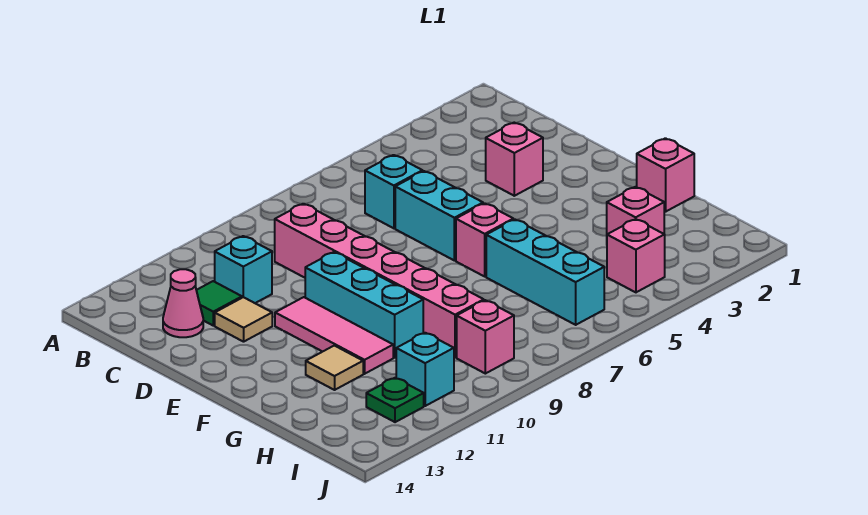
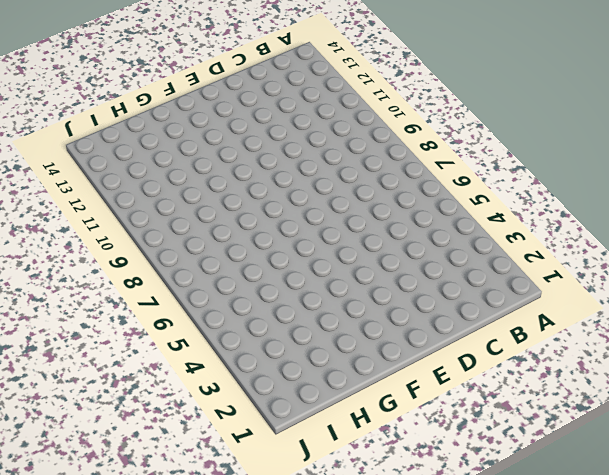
none -> cyan brick C6 level 1
none -> pink brick C9:H9 level 1
none -> cyan brick C11 level 1

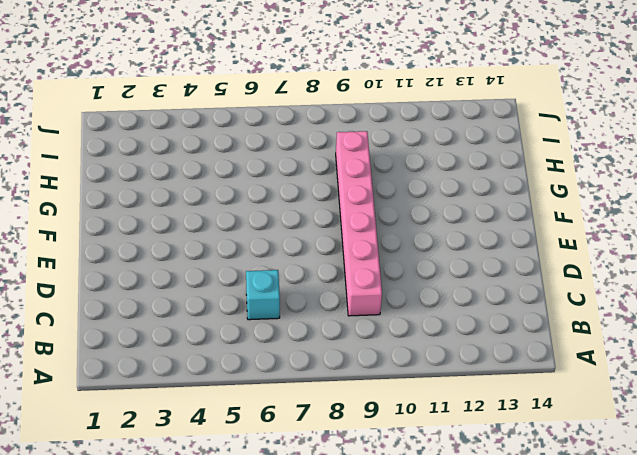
none -> cyan brick C11 level 1
none -> green tile C12 level 1
none -> pink cone C13 level 1

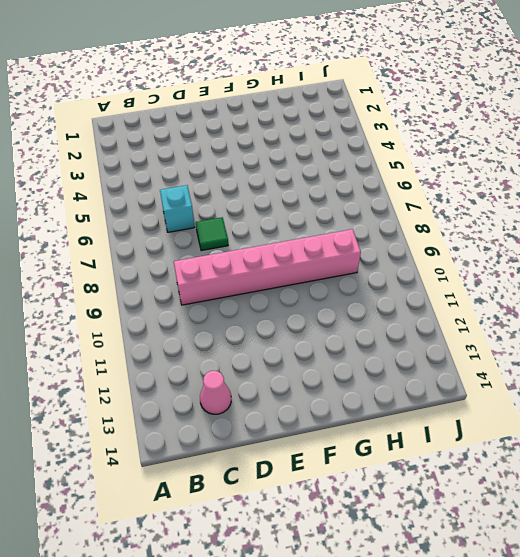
green tile D7 level 1 -> green tile C12 level 1
none -> cyan brick C11 level 1
none -> pink brick D3 level 1
none -> cyan brick D6:E6 level 1

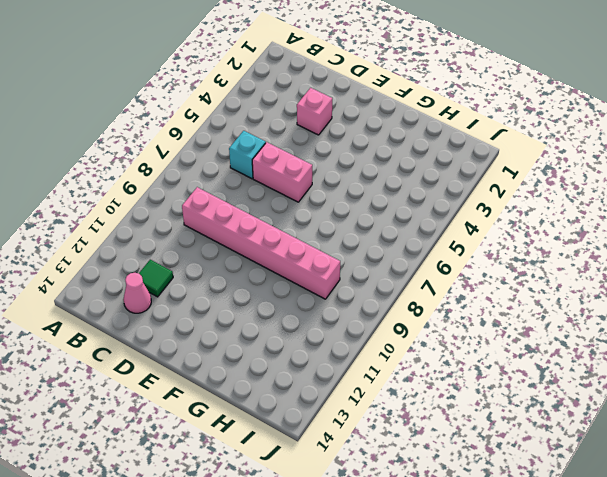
pink brick D6:E6 level 1 -> cyan brick D6:E6 level 1
none -> cyan brick C11 level 1
none -> tan tile D12 level 1
none -> cyan brick E10:G10 level 1

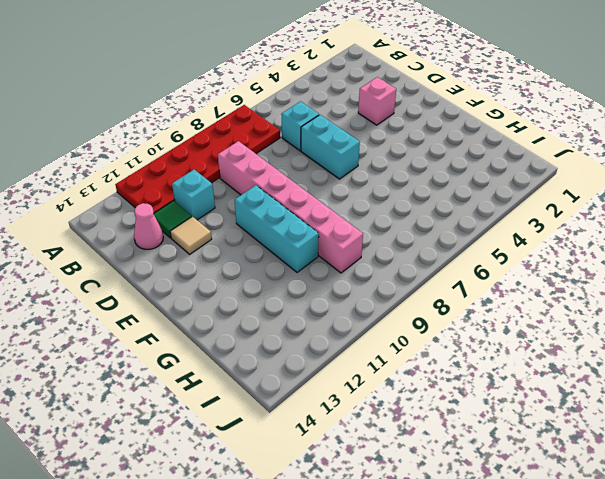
red plate A7:B12 level 1 -> none
none -> pink tile E11:G11 level 1
none -> pink brick F6 level 1
none -> pink brick G1 level 1

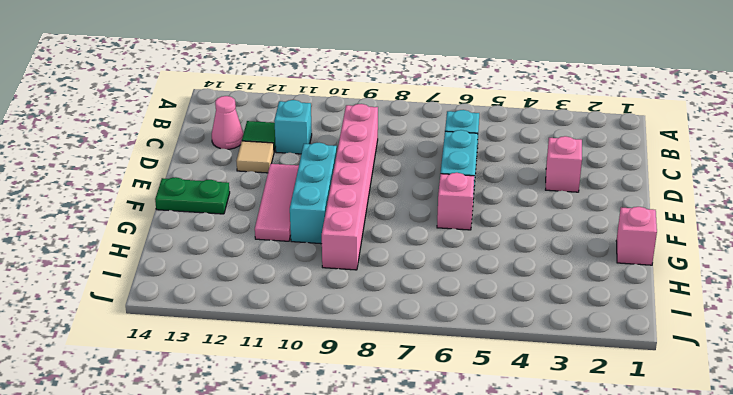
green plate F13:F14 level 1 -> none
none -> cyan brick G6:I6 level 1
none -> tan tile G12 level 1
none -> pink brick H3 level 1

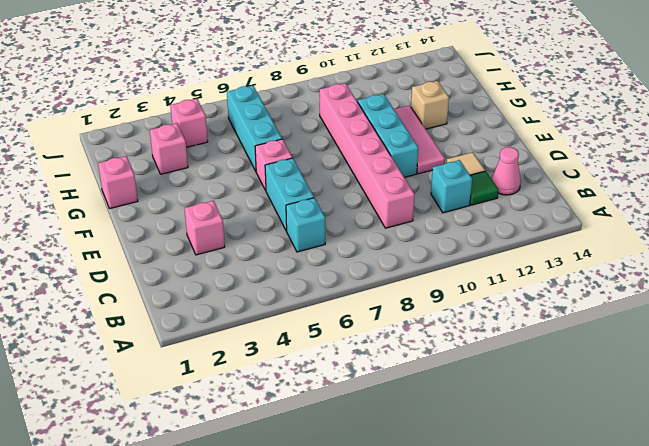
tan brick G12 level 1 -> tan tile G12 level 1
none -> pink brick I9 level 1
none -> cyan brick I11 level 1
none -> green plate I12 level 1

